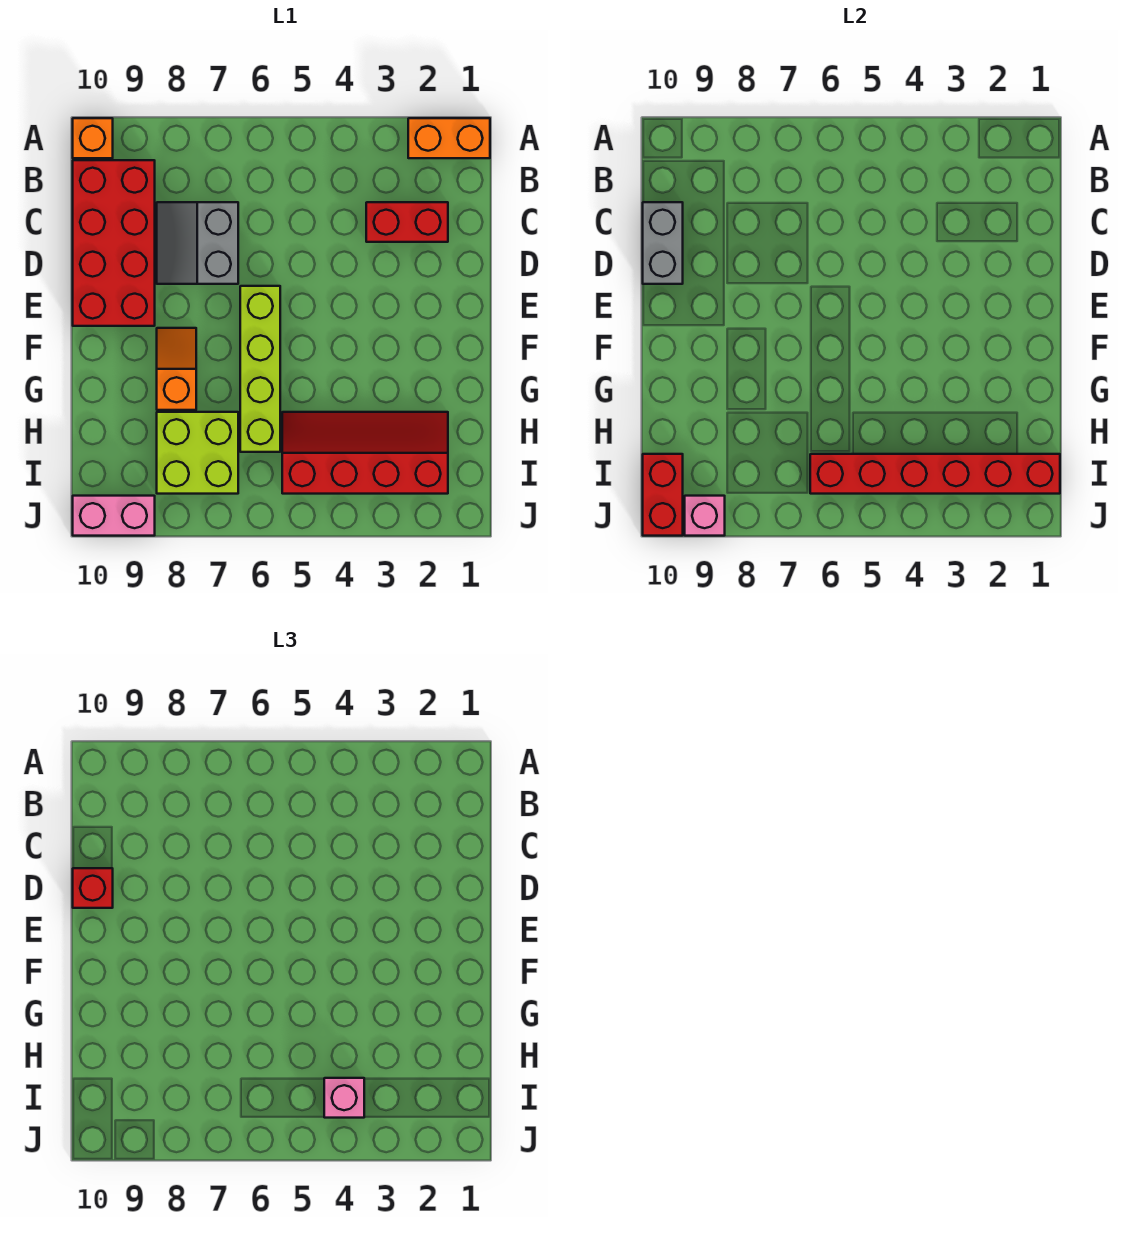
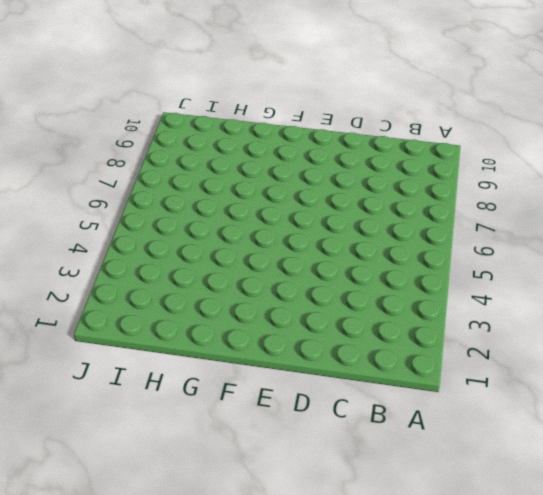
none -> orange brick A1:A2 level 1
none -> orange brick A10 level 1
none -> red brick B9:E10 level 1

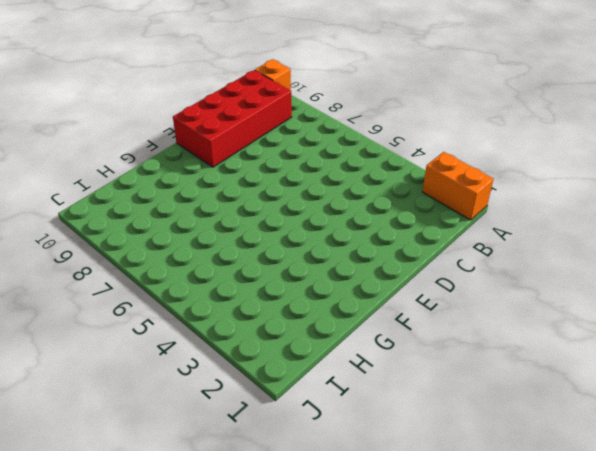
none -> red brick C2:C3 level 1
none -> grey slope C7:D8 level 1 top 7
none -> lime brick E6:H6 level 1

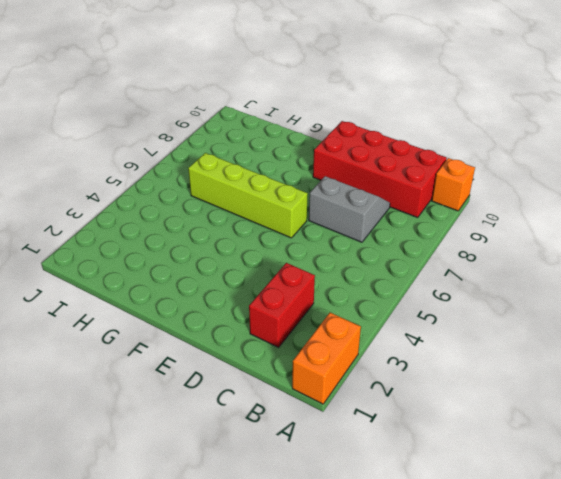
none -> orange slope F8:G8 level 1 top G
none -> red slope H2:I5 level 1 top I
none -> lime brick H7:I8 level 1

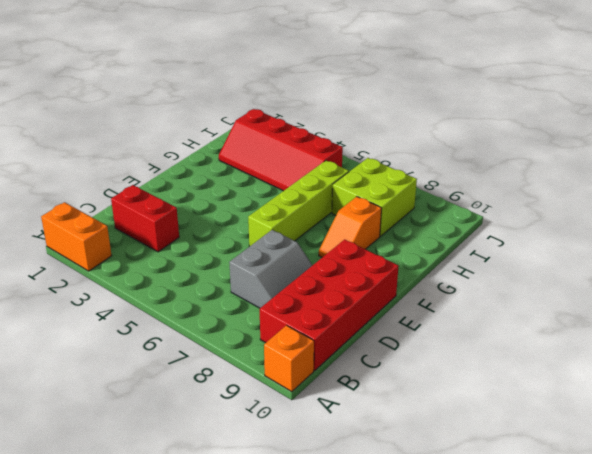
none -> pink brick J9:J10 level 1
none -> grey brick C10:D10 level 2
none -> red brick I1:I6 level 2

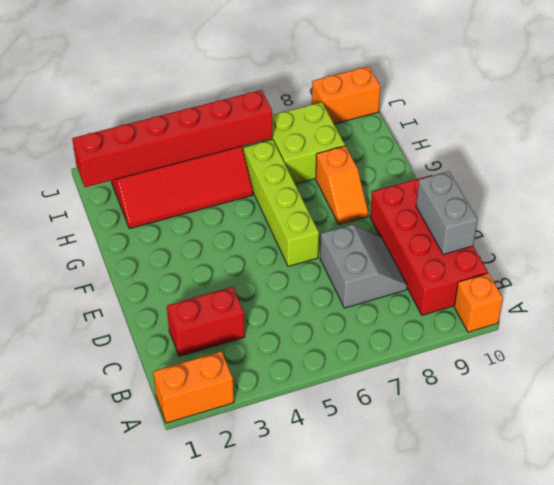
orange brick J9:J10 level 1 -> pink brick J9:J10 level 1
none -> red brick I10:J10 level 2
none -> pink brick J9 level 2
none -> red brick D10 level 3

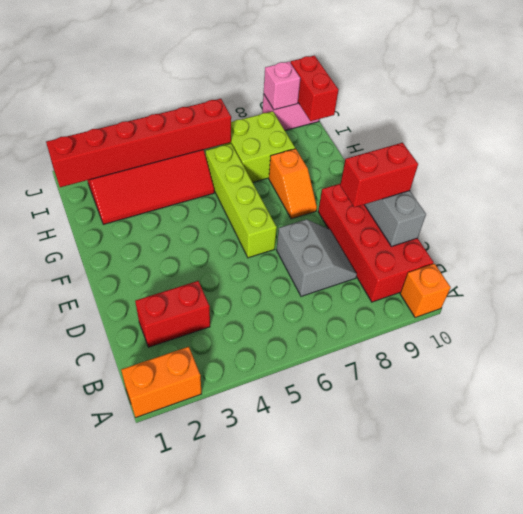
red brick D9:D10 level 3 -> red brick D10 level 3
none -> pink brick I4 level 3

